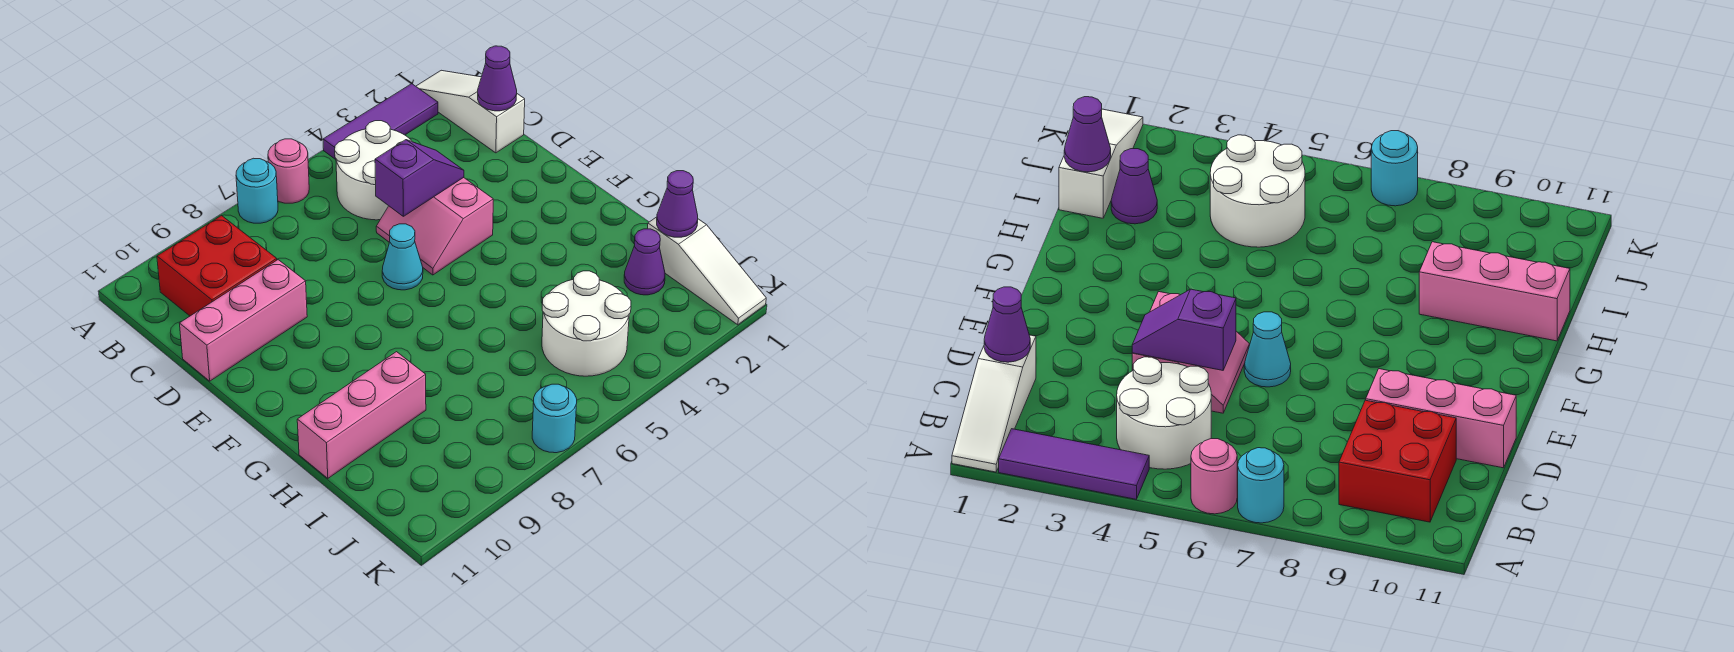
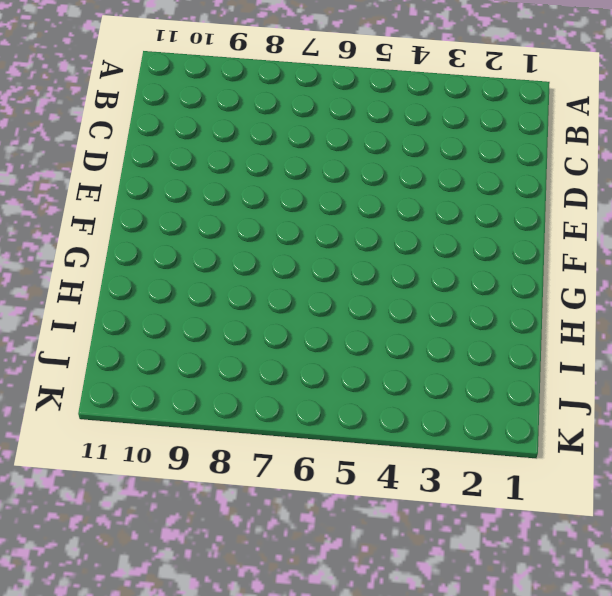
none -> white slope A1:C1 level 1 top C
none -> purple tile A2:A4 level 1
none -> pink round brick A6 level 1

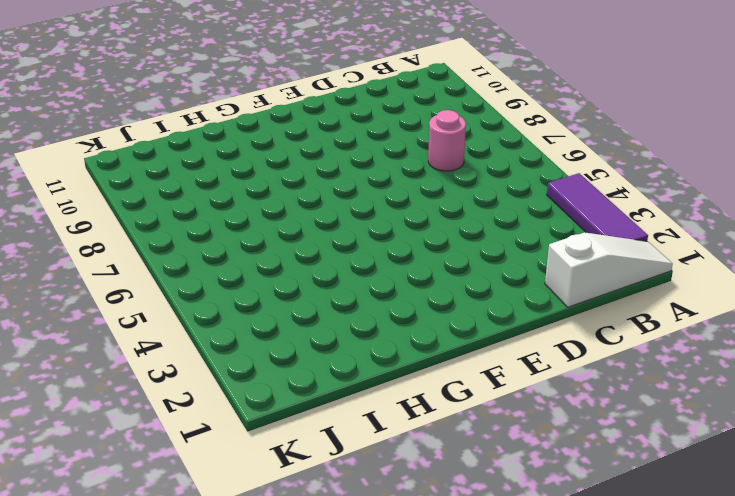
pink round brick C7 level 1 -> pink round brick A6 level 1
none -> cyan round brick A7 level 1
none -> white round brick B4:C5 level 1
none -> red brick B9:C10 level 1

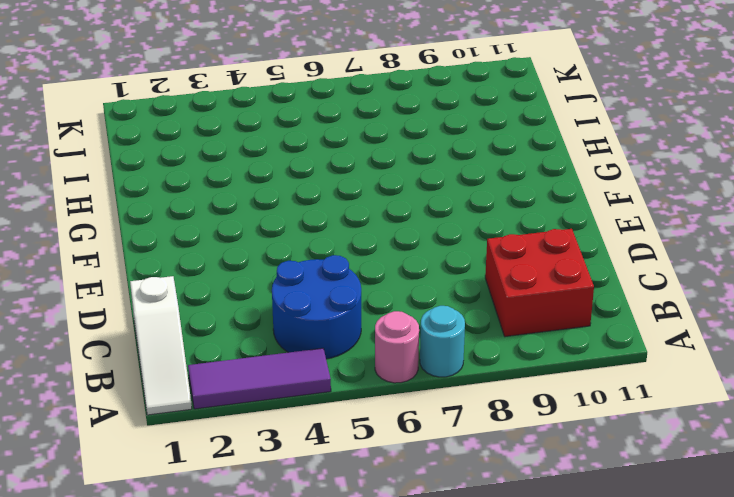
blue round brick B4:C5 level 1 -> white round brick B4:C5 level 1
none -> pink slope D4:E5 level 1 top 4
none -> pink brick D9:D11 level 1
none -> cyan cone E6 level 1

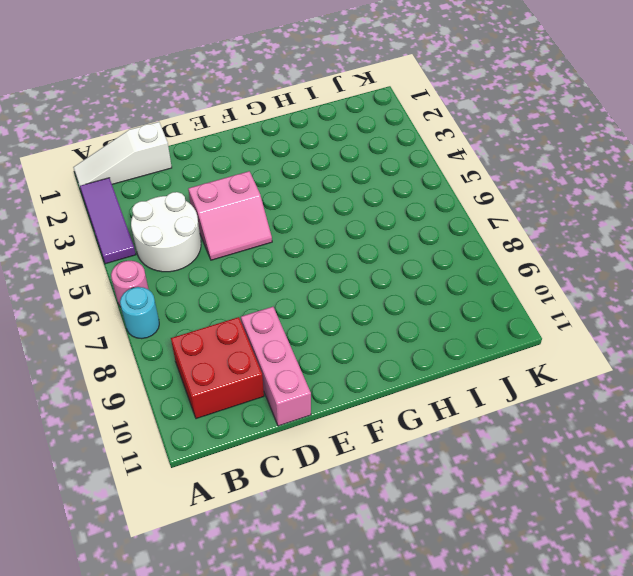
none -> cyan cone E6 level 1
none -> pink brick H9:H11 level 1
none -> white slope I1:K1 level 1 top I

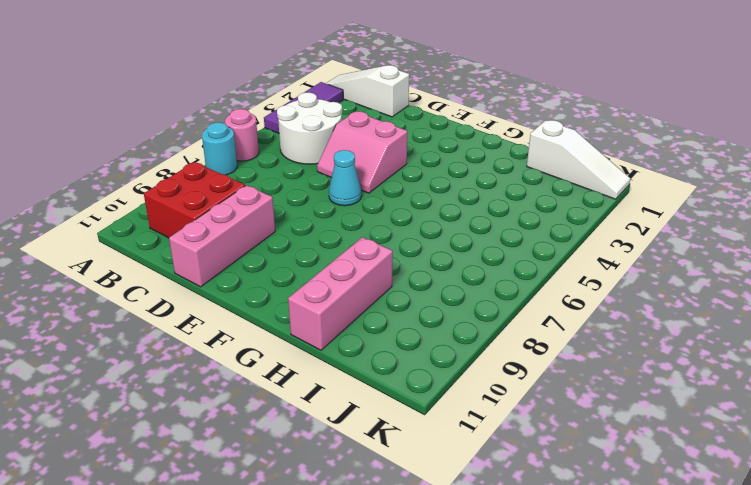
none -> purple cone I2 level 1
none -> white round brick I4:J5 level 1
none -> cyan round brick K7 level 1

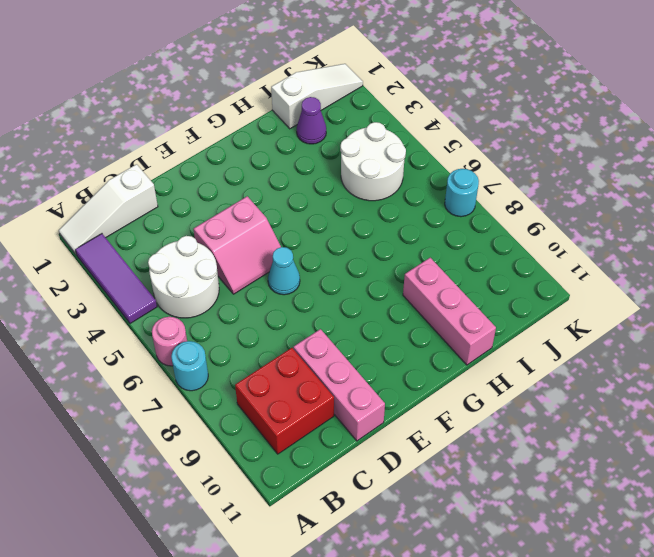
none -> purple cone C1 level 2
none -> purple slope D4:D5 level 2 top 5
none -> purple cone I1 level 2

